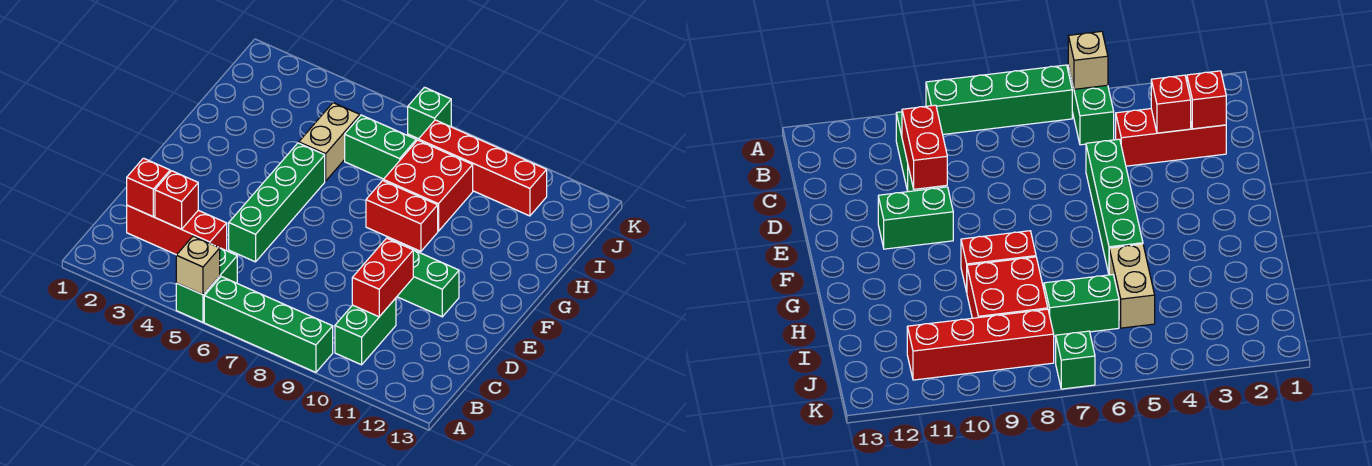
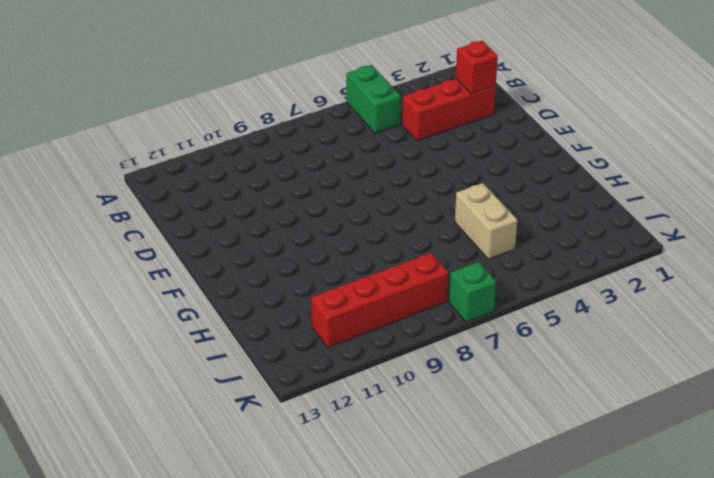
none -> green brick A6:A9 level 1
none -> green brick B10:C10 level 1
none -> green brick D5:G5 level 1

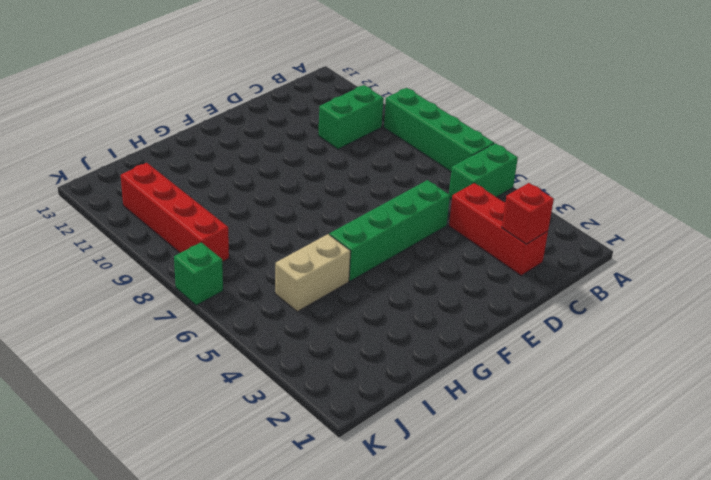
none -> green brick E10:E11 level 1
none -> red brick G8:G9 level 1
none -> red brick H8:I9 level 1

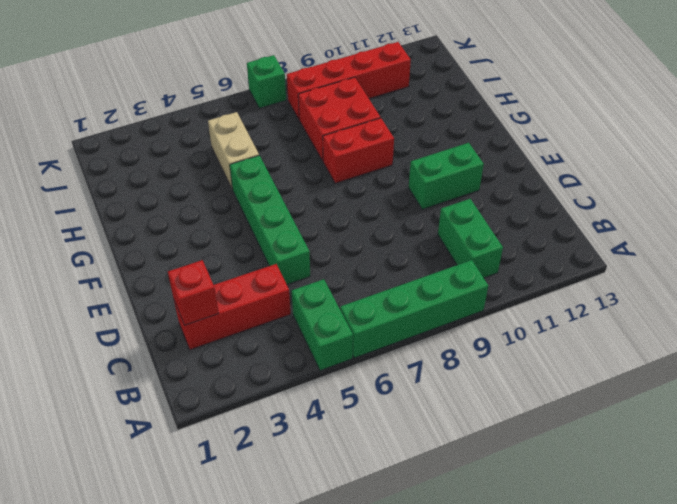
none -> green brick I6:I7 level 1
none -> tan brick A5 level 2
none -> red brick C3 level 2

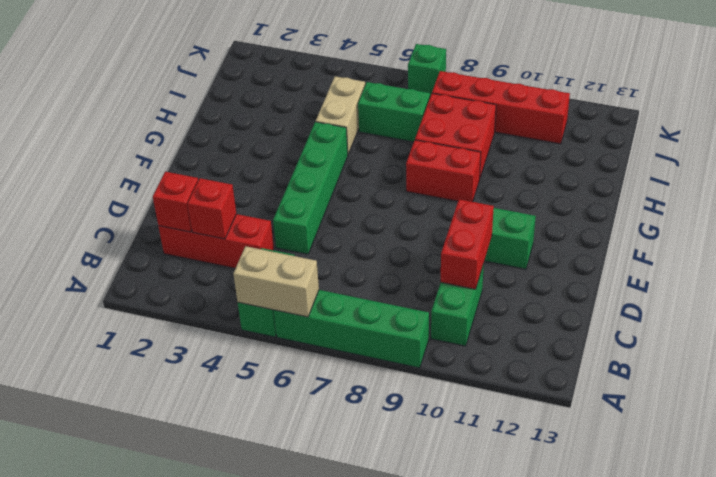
tan brick A5:A6 level 2 -> tan brick A5 level 2

